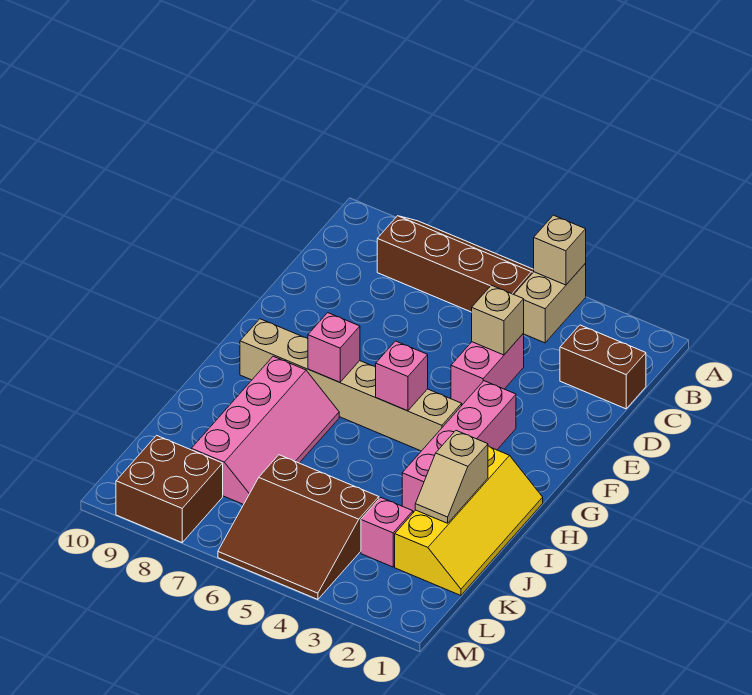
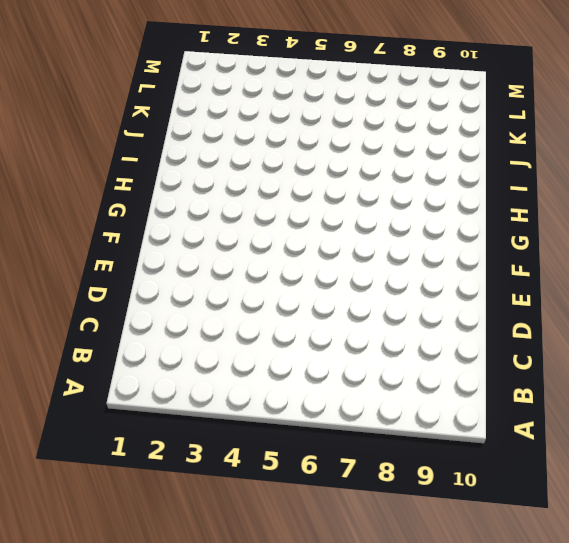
none -> tan brick A4:B4 level 1
none -> brown slope A5:B8 level 1 top B
none -> brown brick C1:C2 level 1

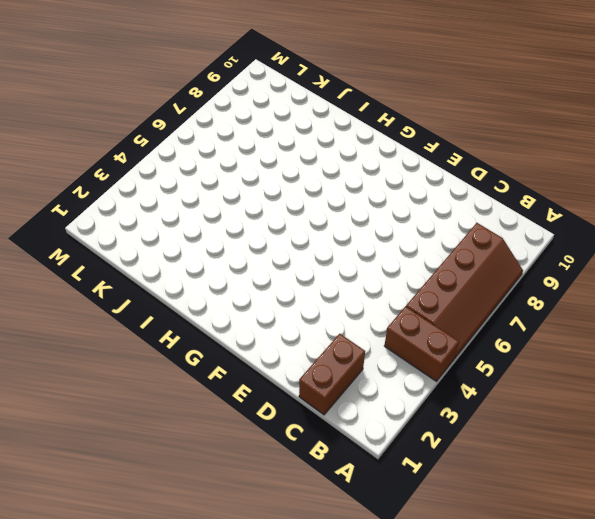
brown brick A4:B4 level 1 -> tan brick A4:B4 level 1
none -> pink brick D4:E4 level 1
none -> pink brick F3:I3 level 1
none -> tan brick G4:G9 level 1

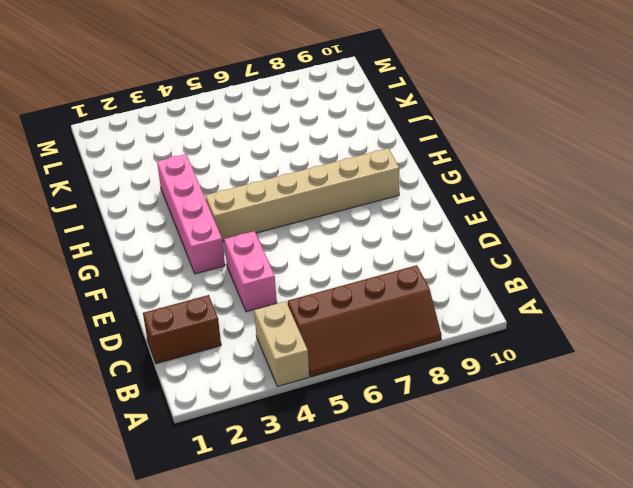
none -> yellow slope H1:K2 level 1 top 2
none -> pink slope H7:K8 level 1 top 8
none -> pink brick K3 level 1

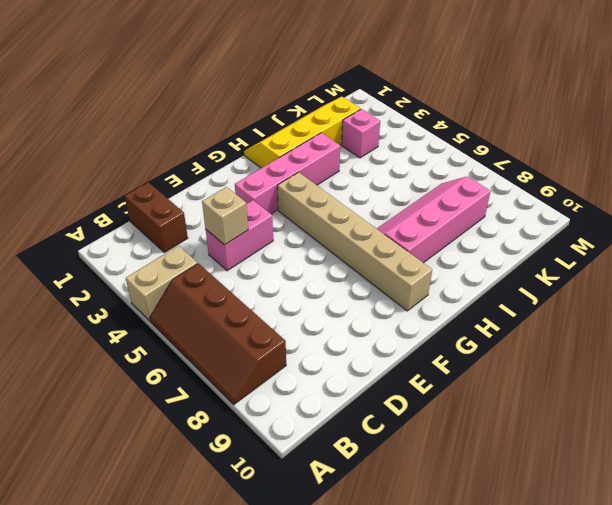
none -> brown slope K4:M6 level 1 top K
none -> brown brick L8:M9 level 1
none -> tan brick A4 level 2

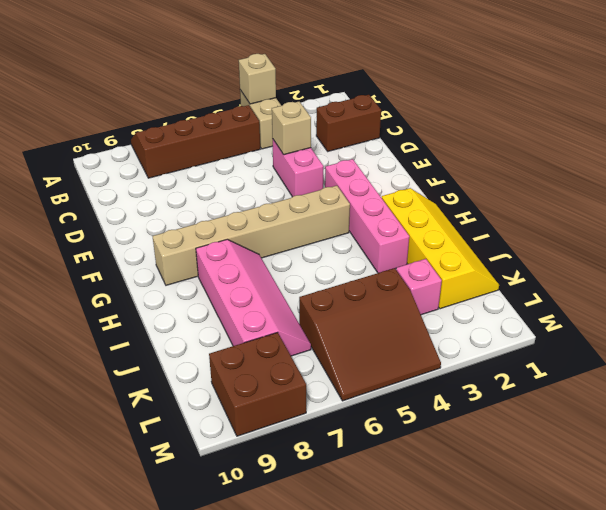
none -> pink brick G5 level 2
none -> pink brick G7 level 2
none -> tan slope I2:J2 level 2 top I

